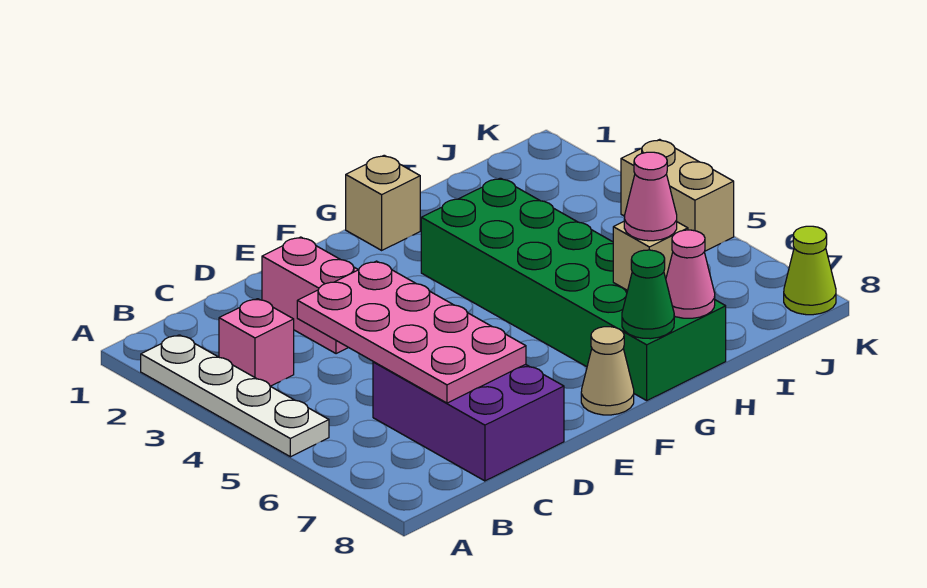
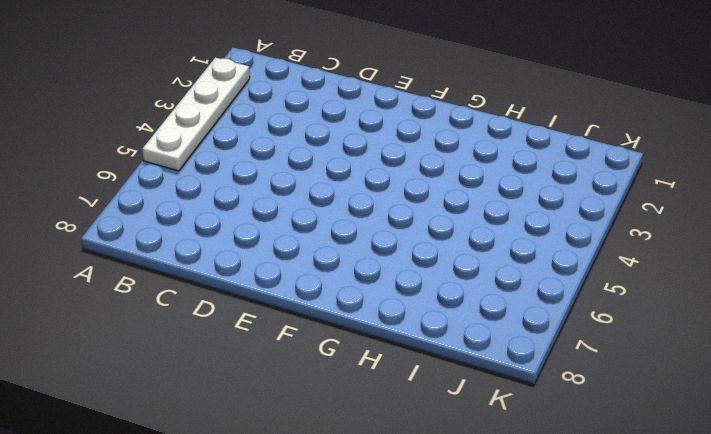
none -> pink brick B3 level 1
none -> purple brick C6:D8 level 1
none -> pink brick D2:D3 level 1

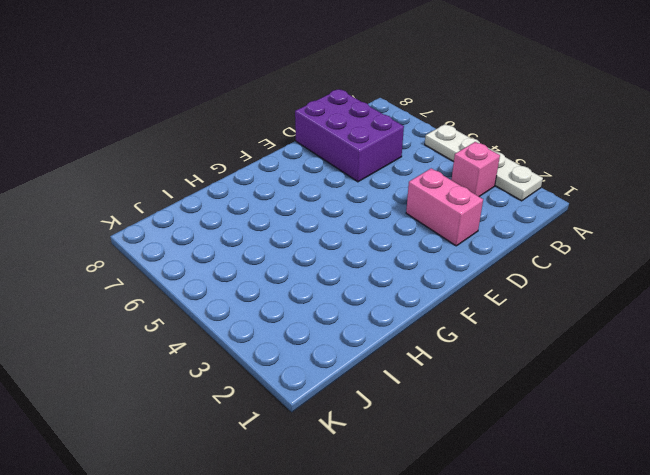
none -> tan cone F8 level 1
none -> tan brick G1 level 1
none -> green brick G3:H8 level 1

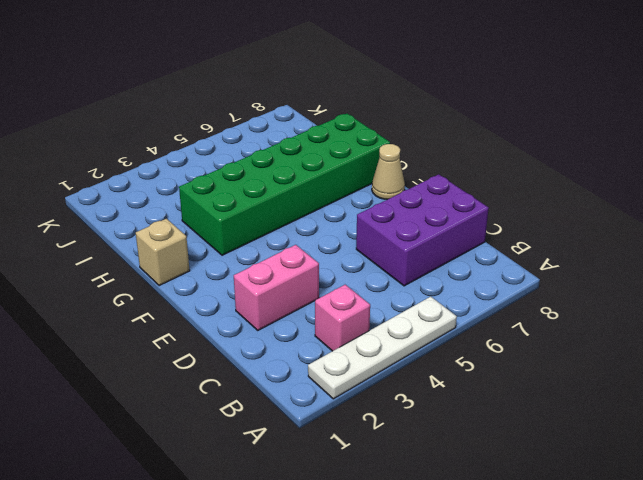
none -> tan brick K4:K5 level 1
none -> lime cone K8 level 1
none -> pink plate C4:D7 level 2

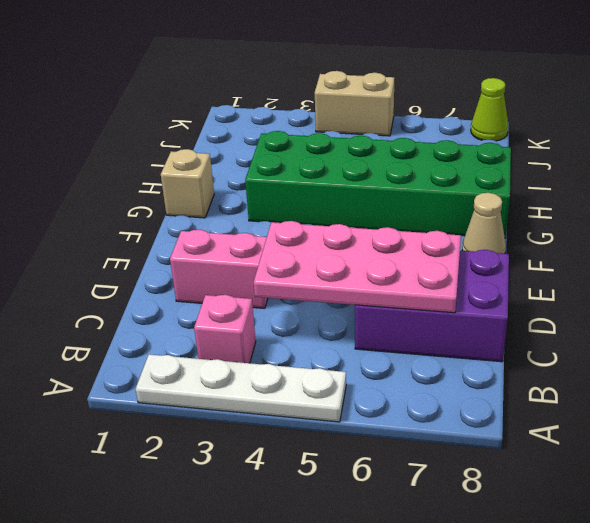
none -> green cone G8 level 2
none -> tan brick H7 level 2
none -> pink cone H8 level 2

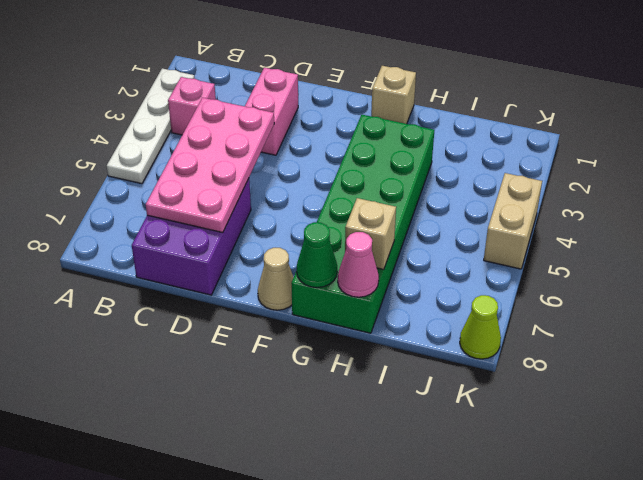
none -> pink cone H7 level 3

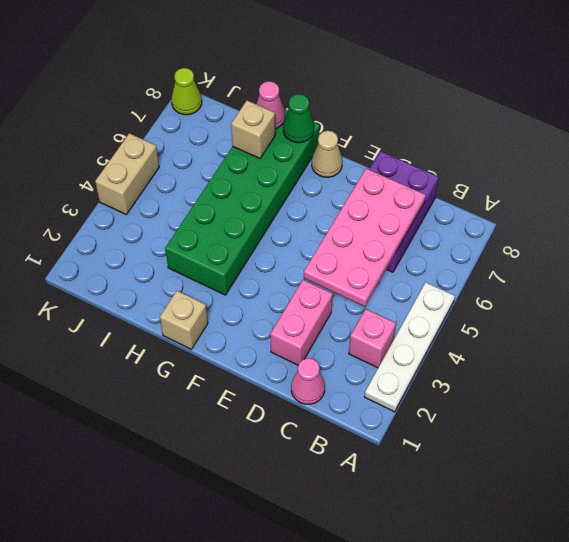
pink cone C1 level 1 -> pink cone H7 level 3

